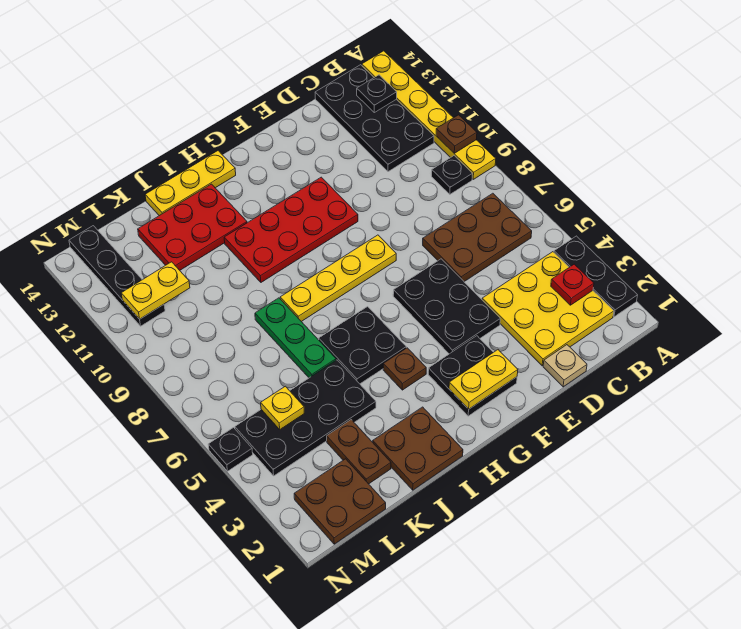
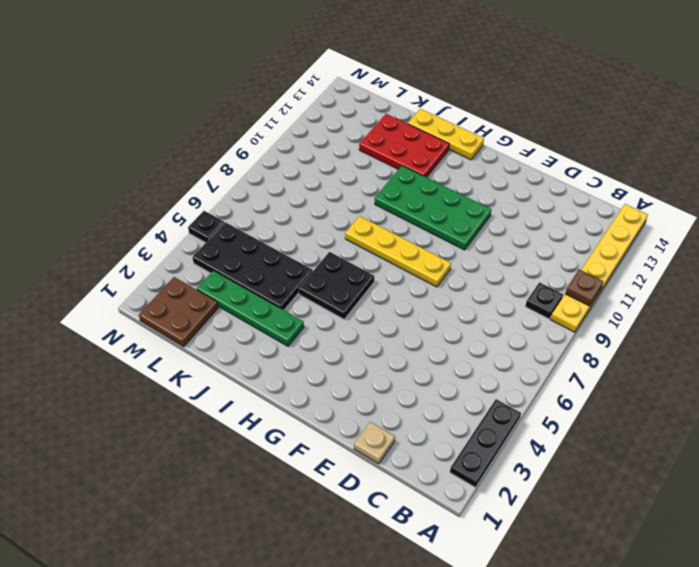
green plate F10:I11 level 1 -> red plate F10:I11 level 1
green plate I3:L3 level 1 -> brown plate K2:K3 level 1
none -> yellow plate B2:D4 level 1
none -> brown plate B6:D7 level 1
none -> black plate B11:C14 level 1

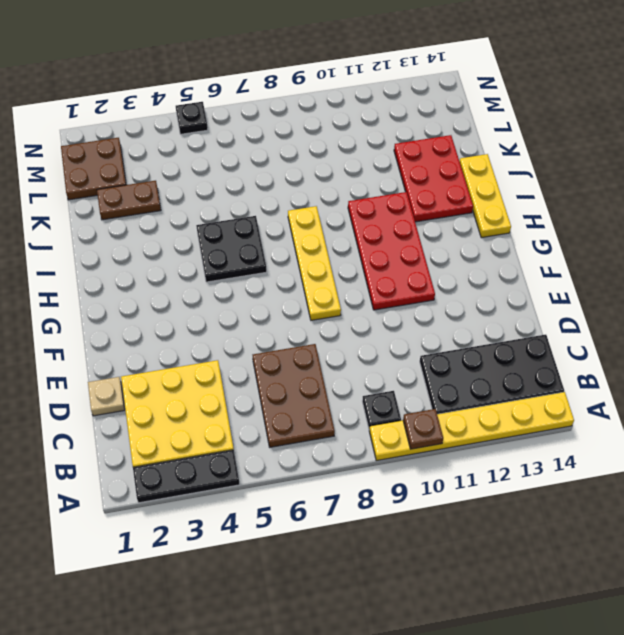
none -> black plate E4:F6 level 1
none -> black plate F2:G3 level 1
none -> brown plate H4 level 1

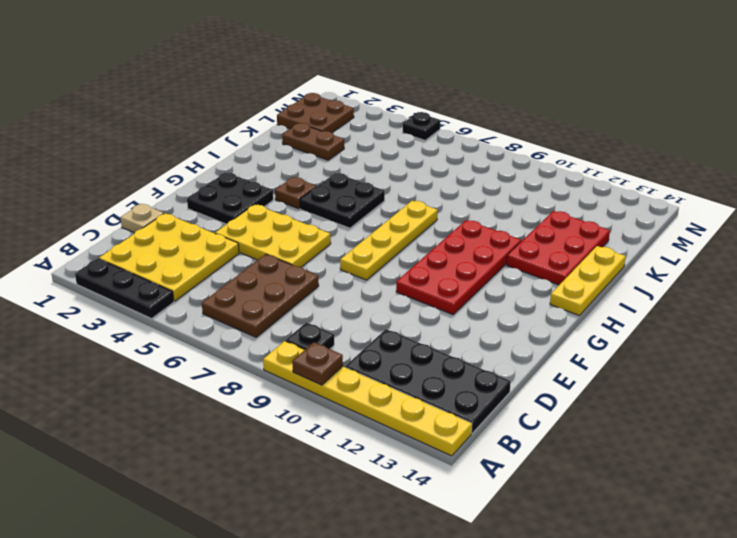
yellow plate E4:F6 level 1 -> black plate E4:F6 level 1
none -> brown plate I1:J2 level 1
none -> black plate J4:M5 level 1
none -> green plate J6:J8 level 1

